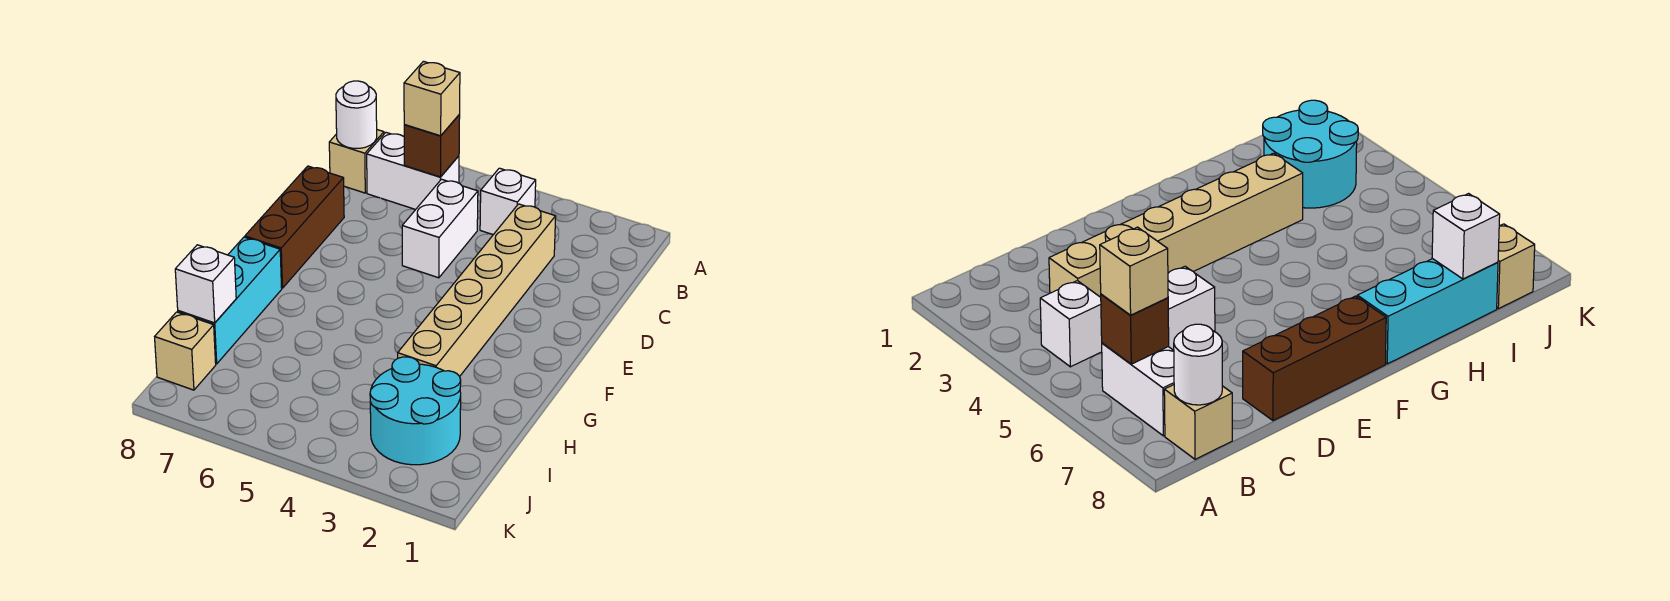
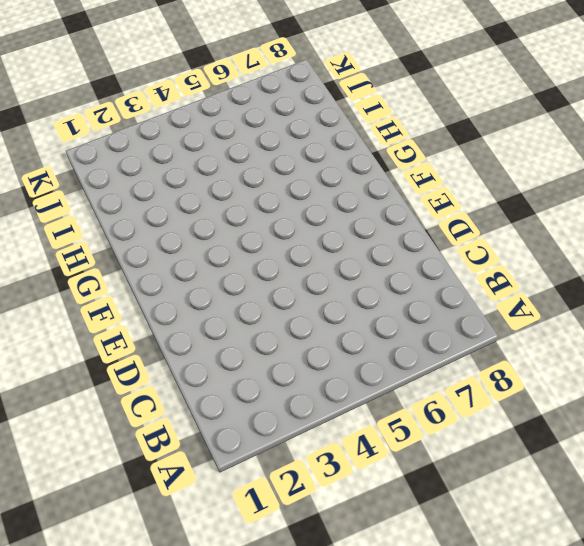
none -> white brick B4 level 1
none -> white brick B6:B7 level 1
none -> tan brick B8 level 1

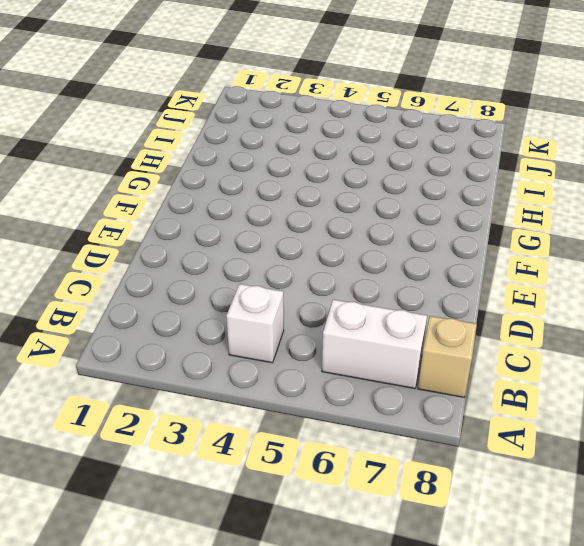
none -> tan brick C3:H3 level 1
none -> white brick C5:D5 level 1
none -> brown brick D8:F8 level 1

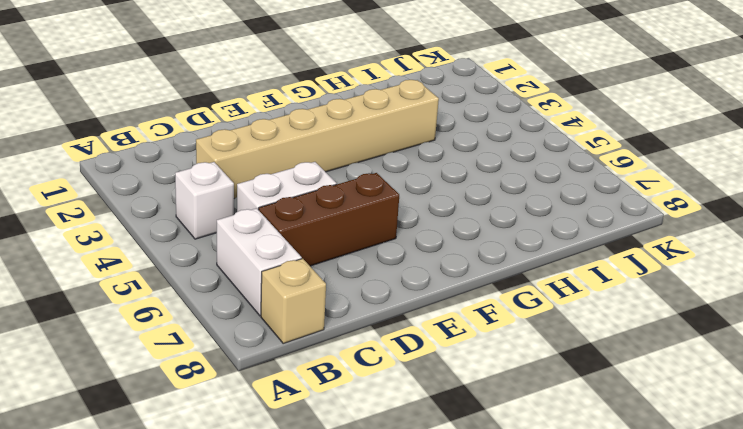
brown brick C6:E6 level 1 -> brown brick D8:F8 level 1
none -> cyan brick G8:I8 level 1
none -> cyan round brick I2:J3 level 1
none -> tan brick J8 level 1

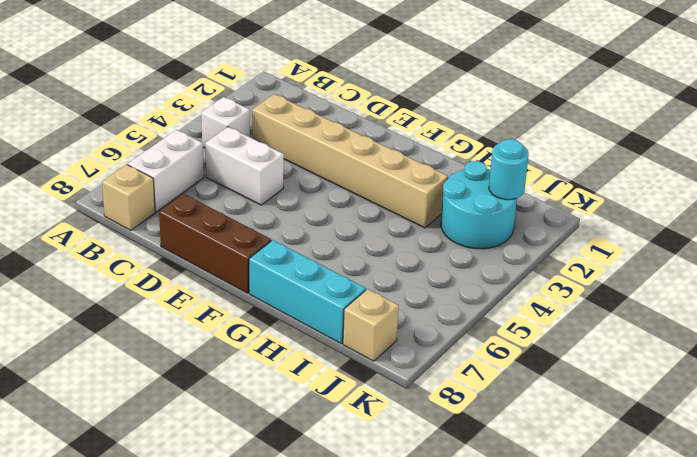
cyan round brick J2 level 2 -> none
none -> brown brick B6 level 2
none -> white round brick B8 level 2
none -> white brick I8 level 2

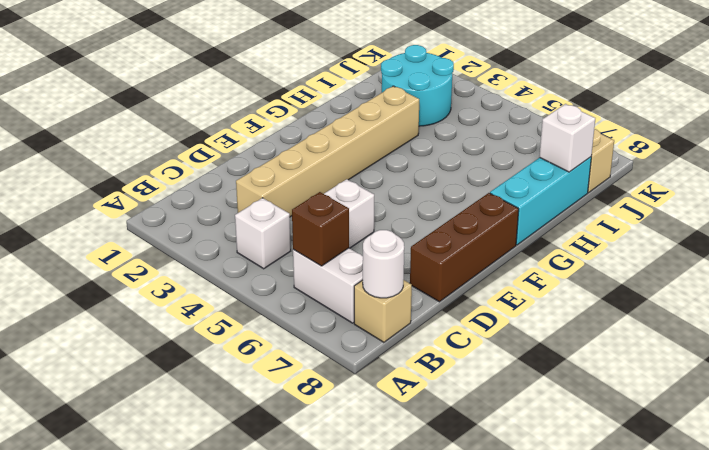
none -> tan brick B6 level 3

